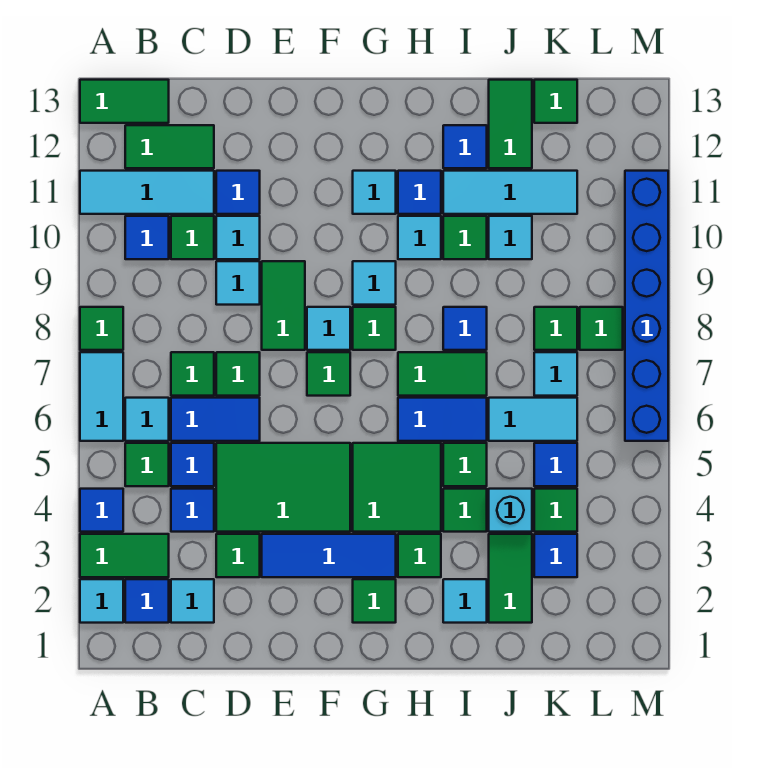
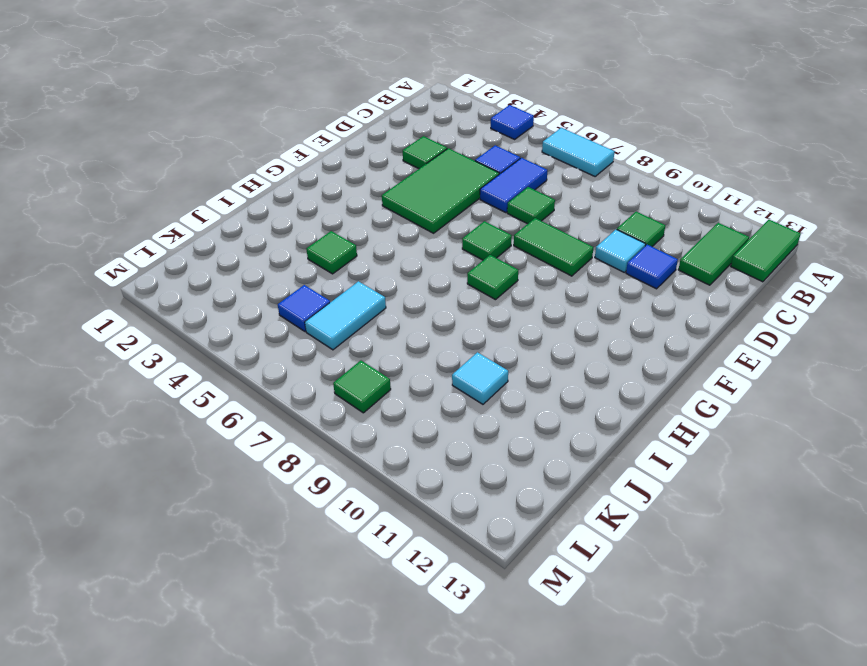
none -> cyan tile A2 level 1
none -> green tile A3:B3 level 1
none -> green tile A8 level 1
none -> cyan tile A11:C11 level 1

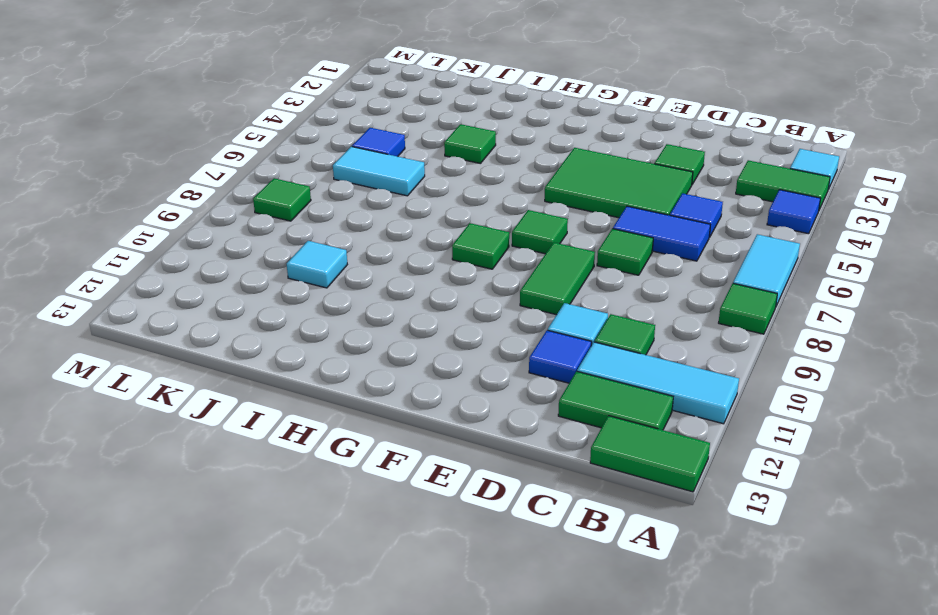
none -> blue tile B2 level 1
none -> green tile B5 level 1
none -> cyan tile B6 level 1
none -> blue tile B10 level 1

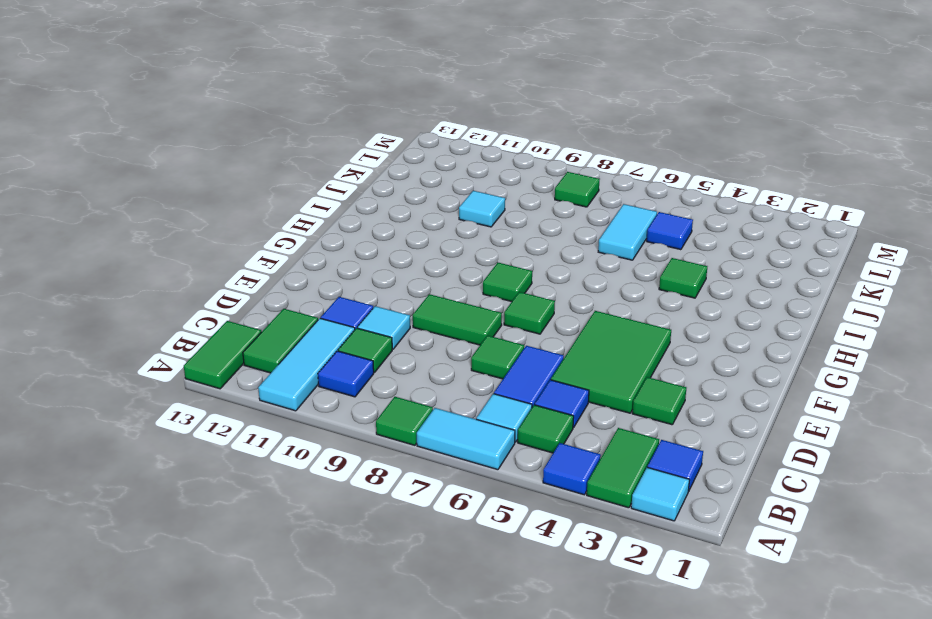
none -> cyan tile C2 level 1
none -> blue tile C4 level 1
none -> green tile C7 level 1
none -> cyan tile D9 level 1

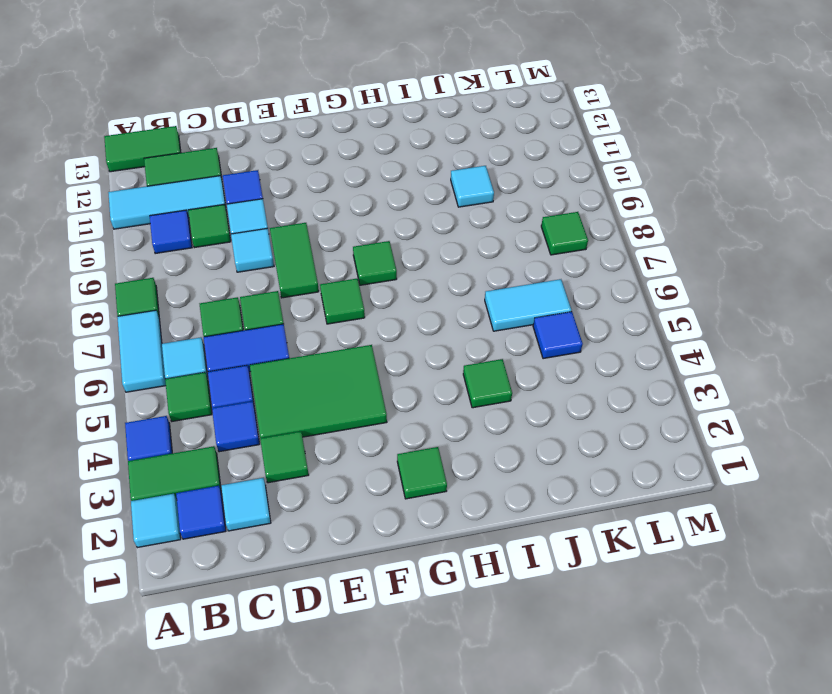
none -> blue tile E3:G3 level 1
none -> cyan tile F8 level 1
none -> green tile G4:H5 level 1
none -> cyan tile G9 level 1

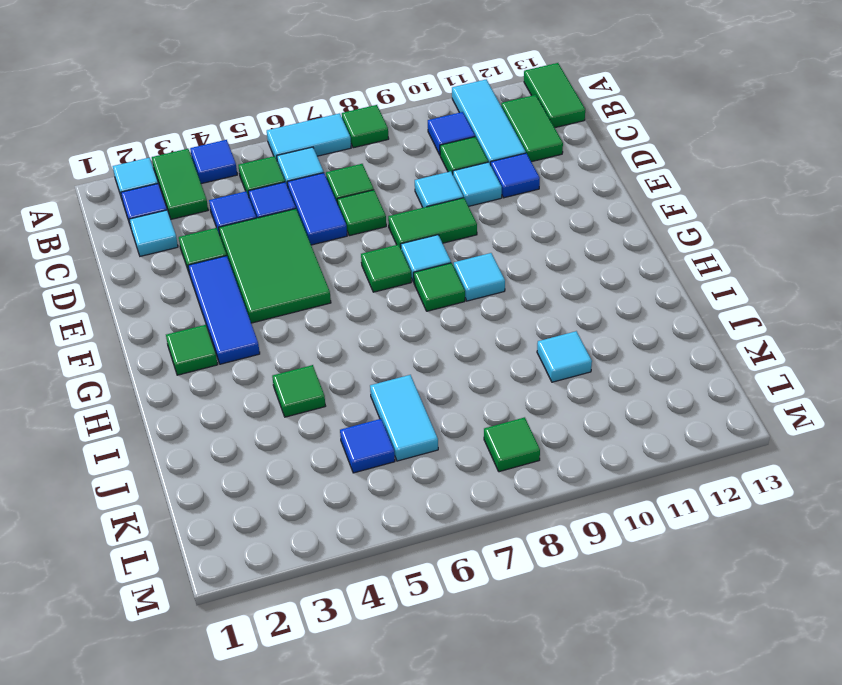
none -> green tile G4:H5 level 1
none -> cyan tile G11 level 1
none -> green tile H3 level 1
none -> blue tile H6:I6 level 1

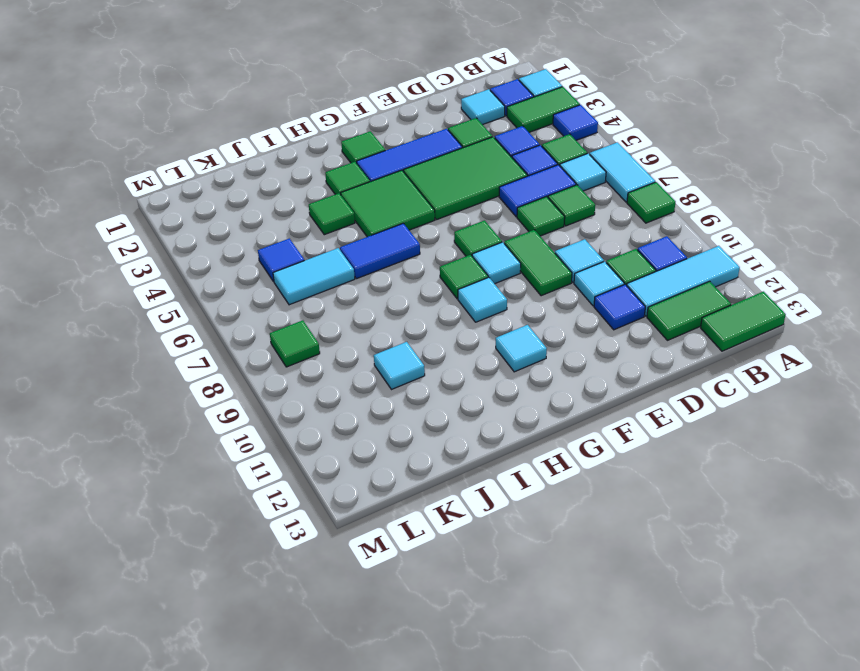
none -> green tile H7:I7 level 1
none -> cyan tile H10 level 1
none -> blue tile H11 level 1
none -> cyan tile I2 level 1

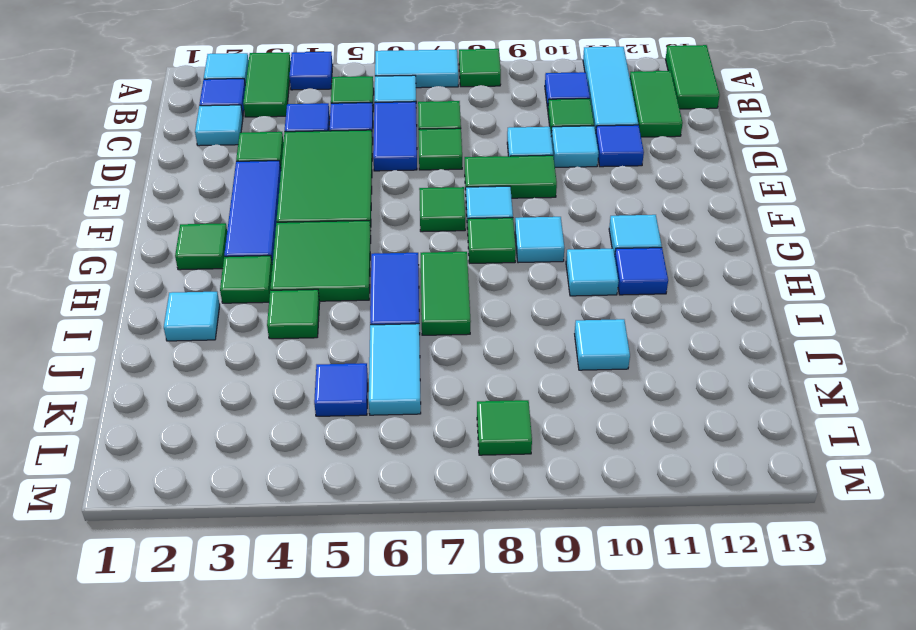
none -> green tile I5 level 1
none -> blue tile I8 level 1
none -> green tile I10 level 1
none -> cyan tile I11:K11 level 1

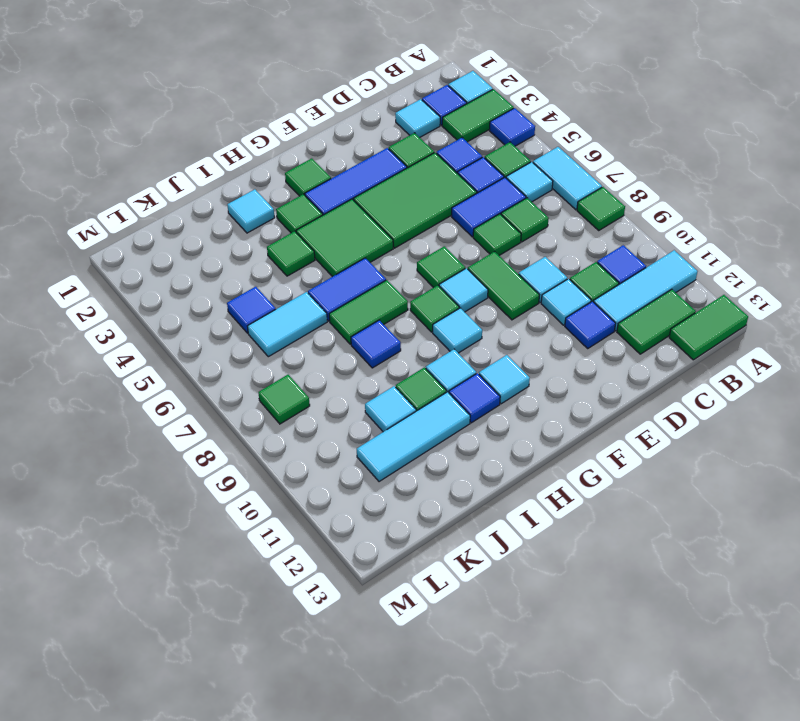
none -> green tile I5 level 1
none -> blue tile I12 level 1
none -> green tile J2:J3 level 1
none -> cyan brick J4 level 1

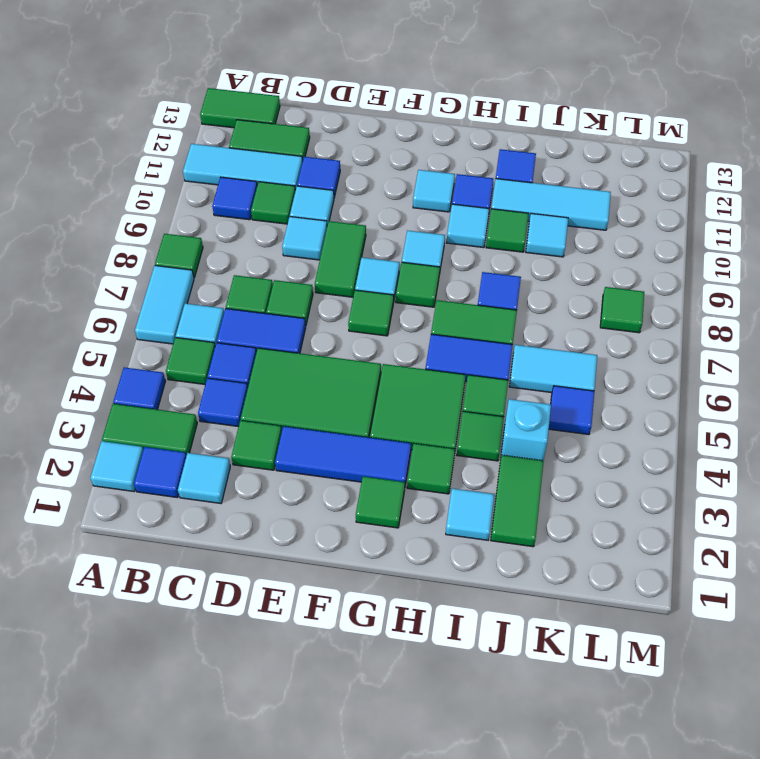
none -> green tile J12:J13 level 1
none -> blue tile K3 level 1
none -> green tile K4 level 1
none -> cyan tile K7 level 1

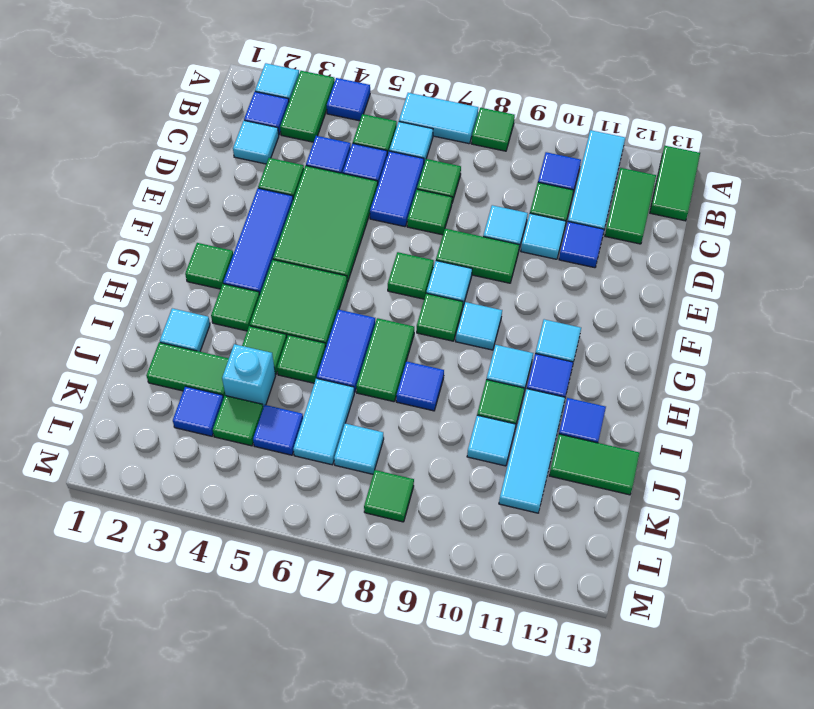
none -> green tile K8 level 1
none -> green tile K13 level 1
none -> blue brick M6:M11 level 1

